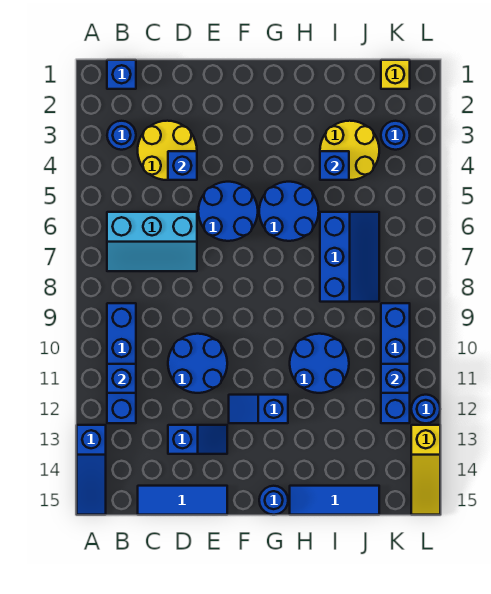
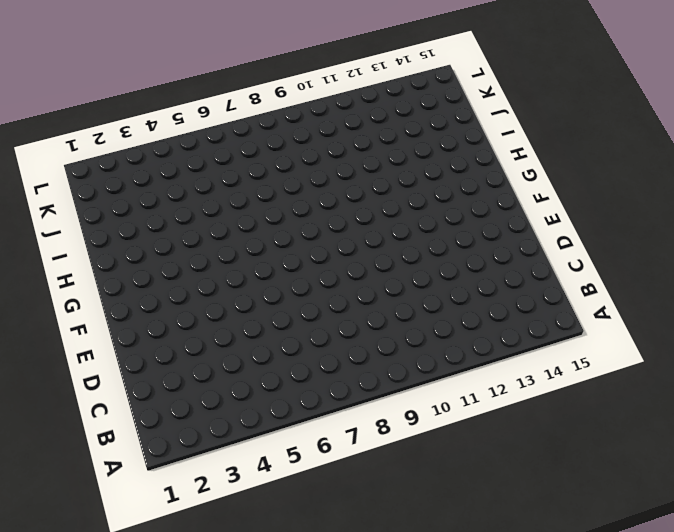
none -> blue slope A13:A15 level 1 top 13
none -> blue brick B1 level 1
none -> blue round brick B3 level 1

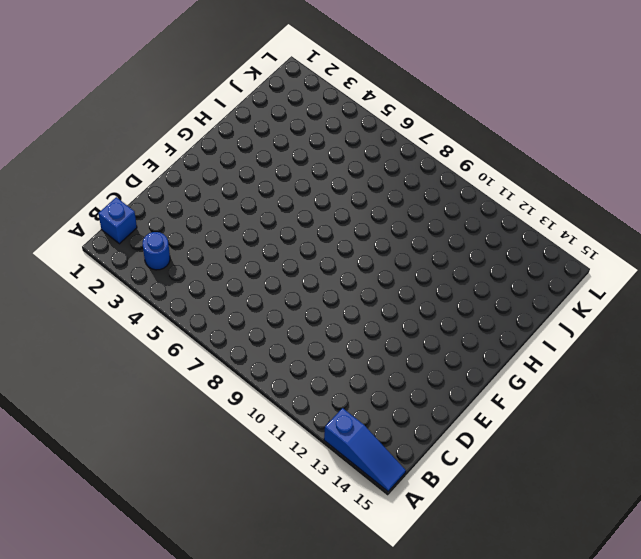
none -> cyan slope B6:D7 level 1 top 6
none -> blue brick B9:B12 level 1
none -> yellow round brick C3:D4 level 1

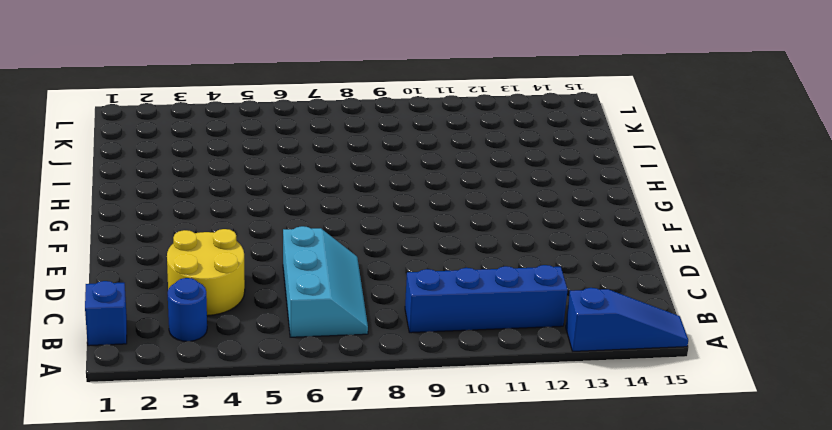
none -> blue tile C15:E15 level 1
none -> blue round brick D10:E11 level 1
none -> blue slope D13:E13 level 1 top D

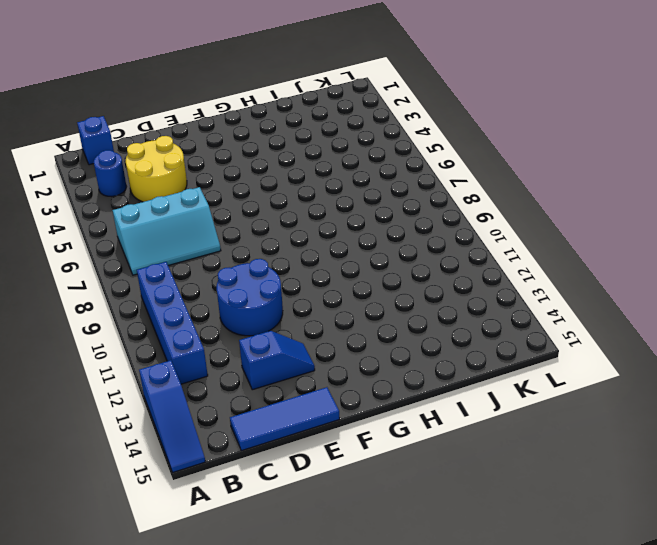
none -> blue round brick E5:F6 level 1
none -> blue slope F12:G12 level 1 top G
none -> blue round brick G5:H6 level 1

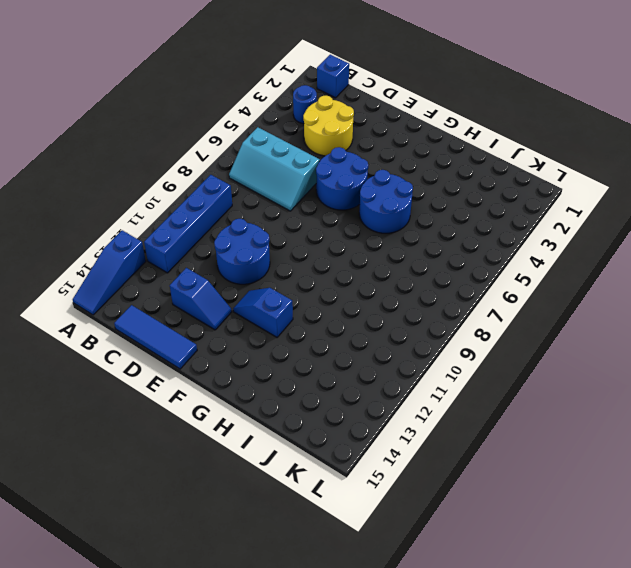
none -> blue round brick G15 level 1
none -> blue round brick H10:I11 level 1
none -> blue tile H15:J15 level 1

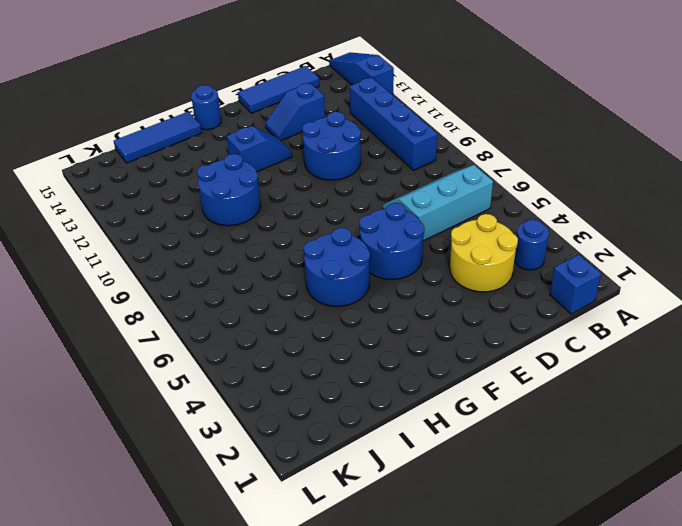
none -> yellow round brick I3:J4 level 1
none -> blue slope I6:J8 level 1 top I
none -> yellow brick K1 level 1

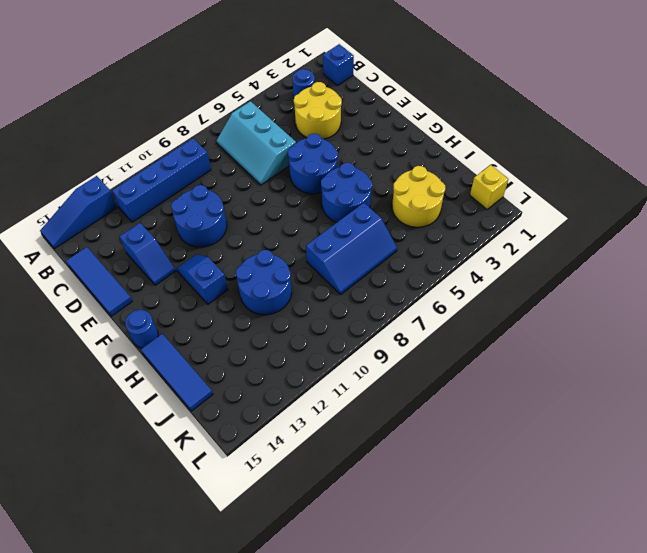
none -> blue round brick K3 level 1
none -> blue brick K9:K12 level 1
none -> blue round brick L12 level 1

